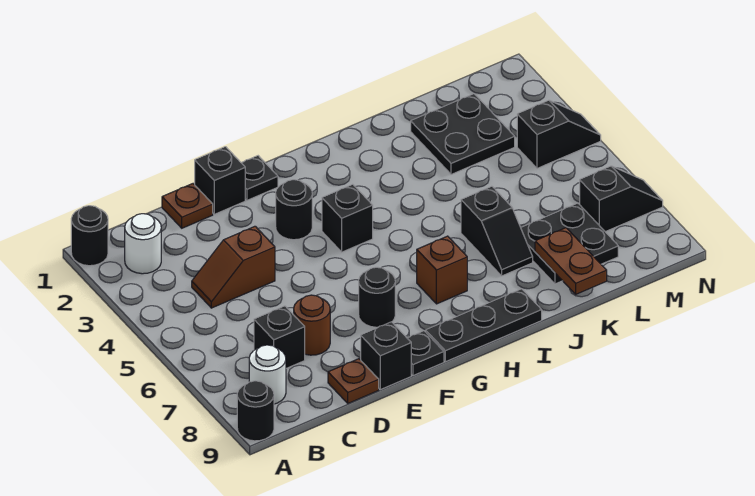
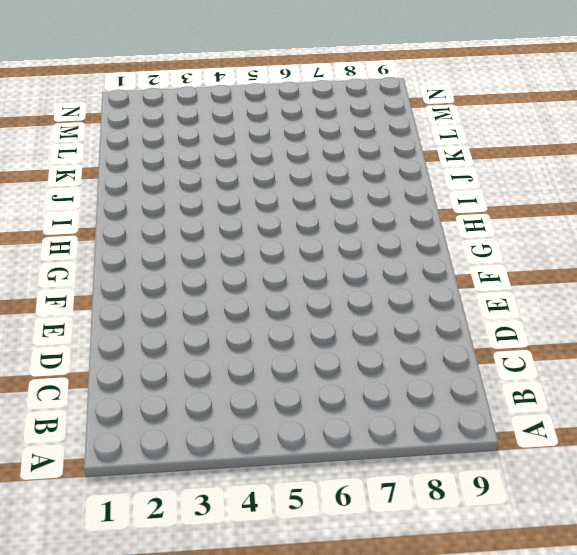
none -> black round brick A1 level 1
none -> black round brick A9 level 1
none -> white round brick B2 level 1

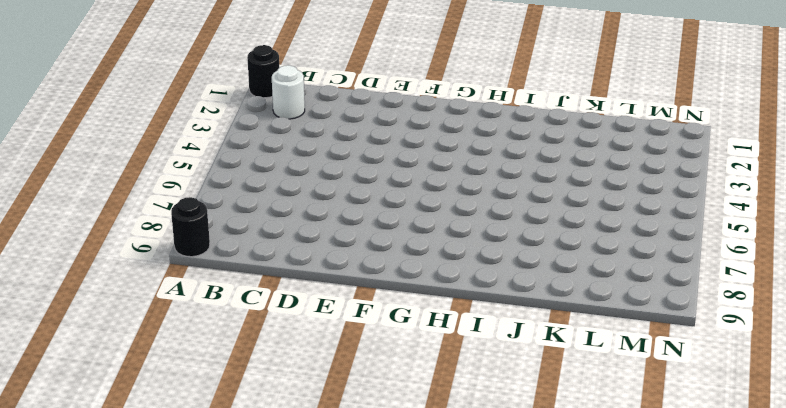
none -> white round brick B8 level 1
none -> brown slope C4:D4 level 1 top D
none -> black brick C7 level 1

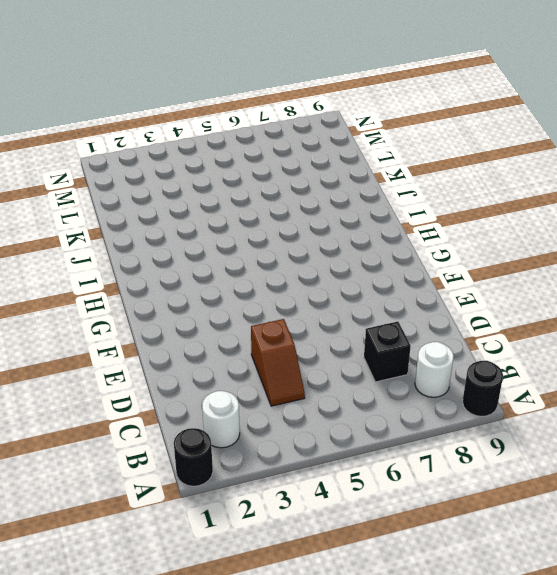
none -> brown plate D1 level 1
none -> brown round brick D7 level 1
none -> brown plate D9 level 1

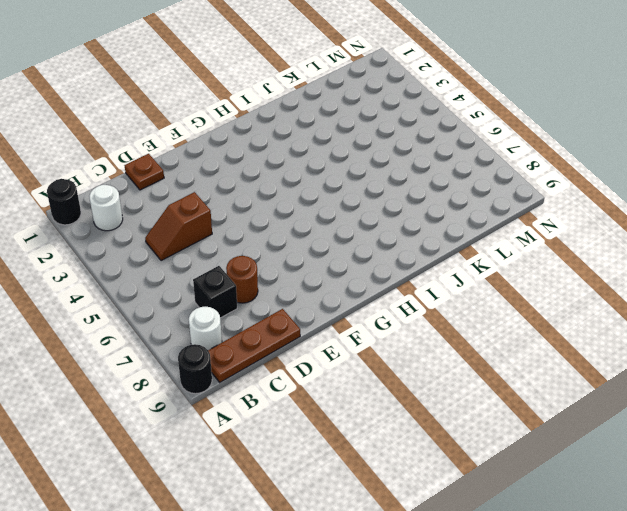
brown plate B9:D9 level 1 -> brown plate D9 level 1
none -> black brick E1 level 1
none -> black brick E9 level 1
none -> black plate F1 level 1

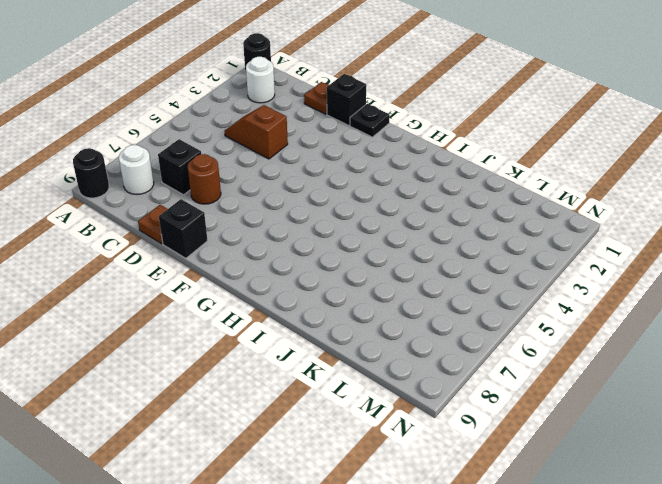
none -> black round brick F3 level 1
none -> black round brick F7 level 1
none -> black plate F9 level 1

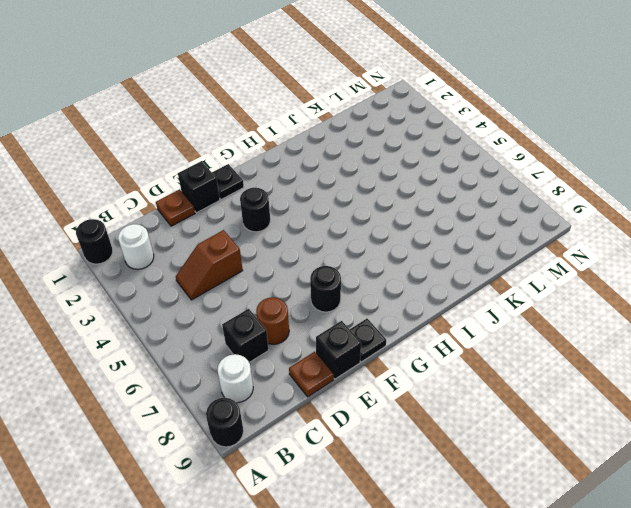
none -> black brick G4 level 1
none -> black plate G9:I9 level 1
none -> brown brick H7 level 1

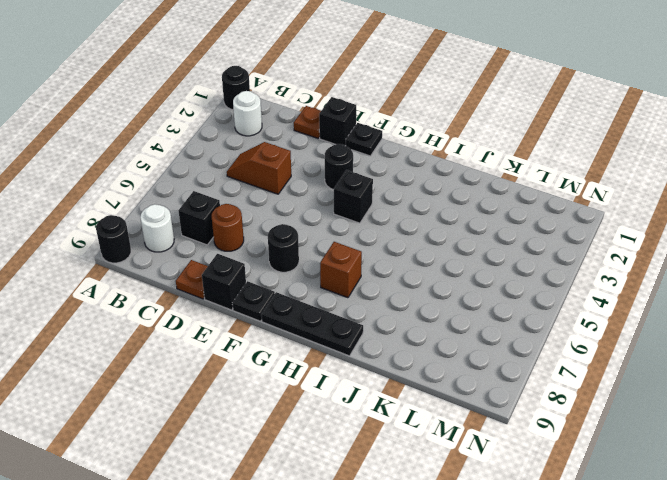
none -> black slope J6:J7 level 1 top 6
none -> black plate K2:L3 level 1
none -> black plate K7:L8 level 1

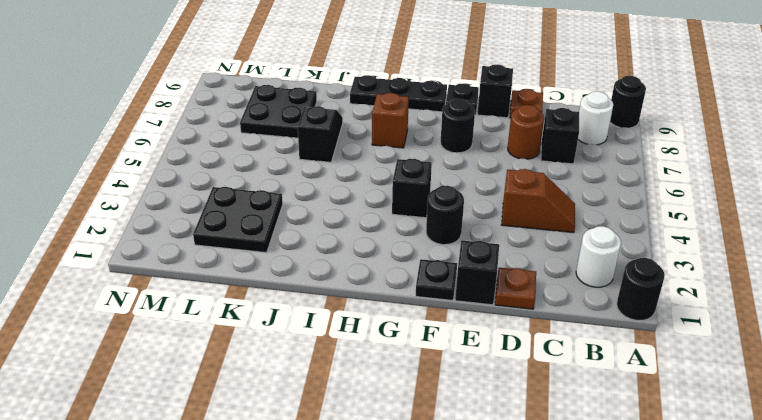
none -> black slope M4:N4 level 1 top M
none -> black slope M7:N7 level 1 top M
none -> brown plate K8:K9 level 2

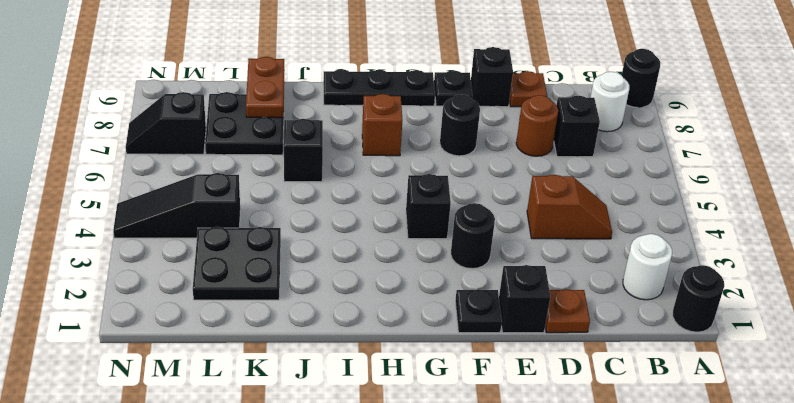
black slope L4:N4 level 1 top L -> black slope M4:N4 level 1 top M

